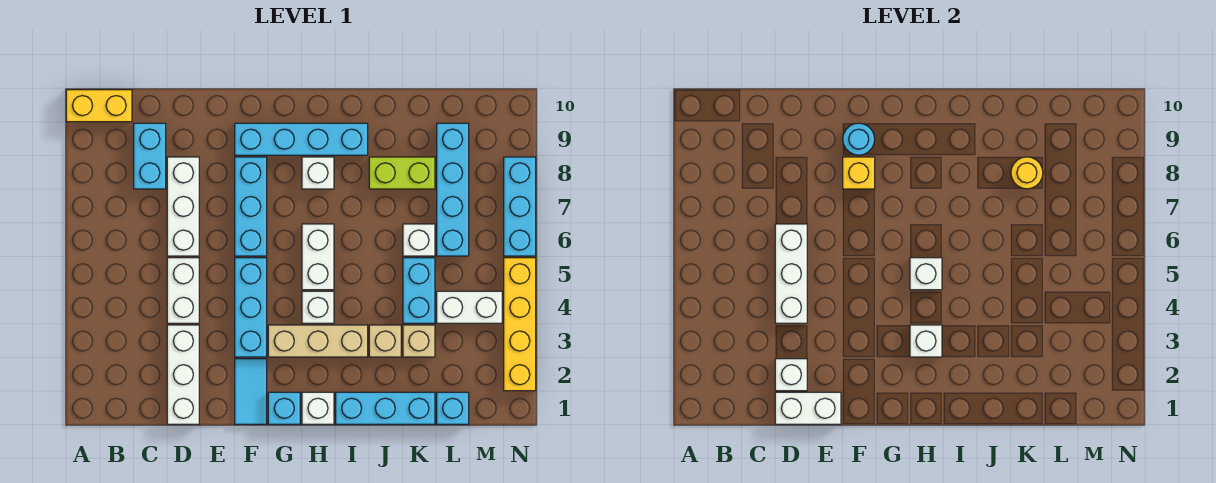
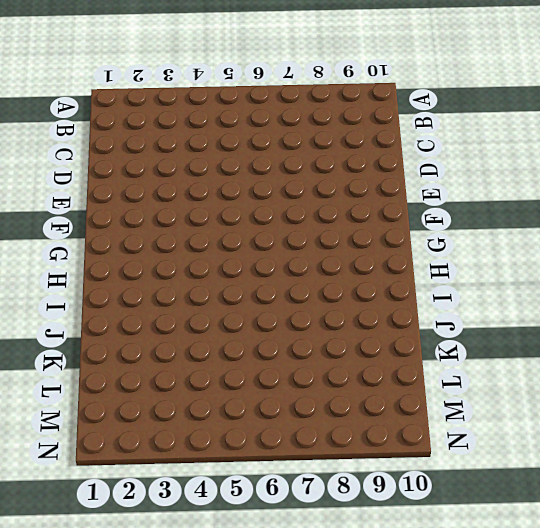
none -> yellow brick A10:B10 level 1
none -> cyan brick C8:C9 level 1
none -> white brick D1:D3 level 1
none -> white brick D4:D5 level 1

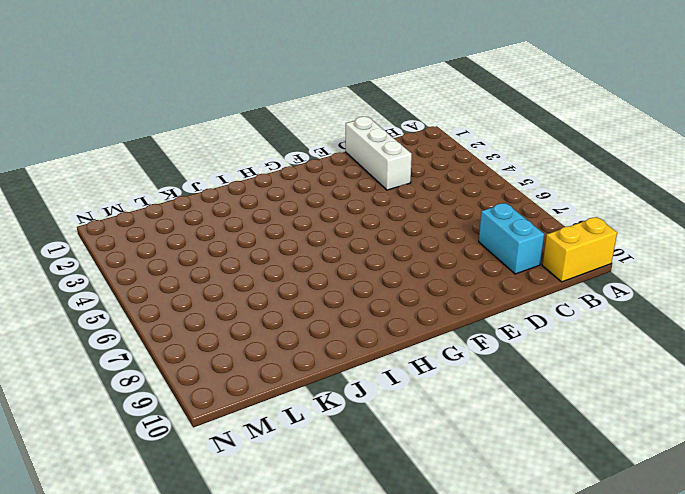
none -> white brick D4:D5 level 1
none -> white brick D6:D8 level 1
none -> cyan tile F1:F2 level 1
none -> cyan brick F3:F5 level 1

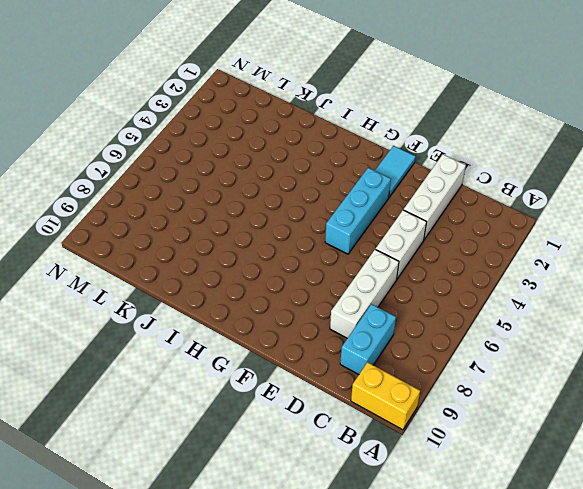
none -> cyan brick F6:F8 level 1
none -> cyan brick F9:I9 level 1
none -> cyan brick G1 level 1
none -> tan brick G3:I3 level 1

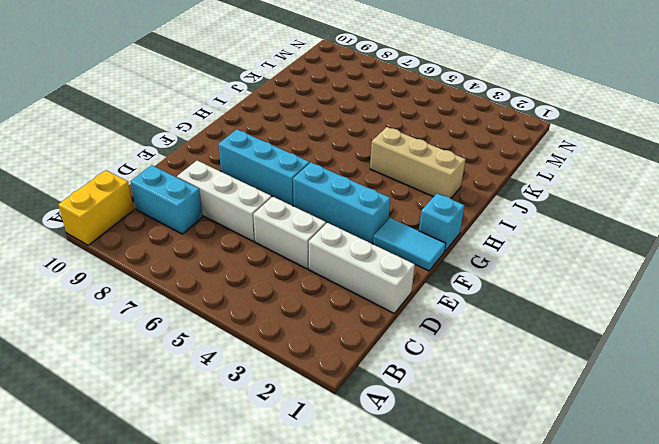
tan brick I2:I4 level 1 -> tan brick G3:I3 level 1
none -> cyan brick F9:I9 level 1
none -> white brick H1 level 1
none -> white brick H4 level 1
none -> white brick H5:H6 level 1

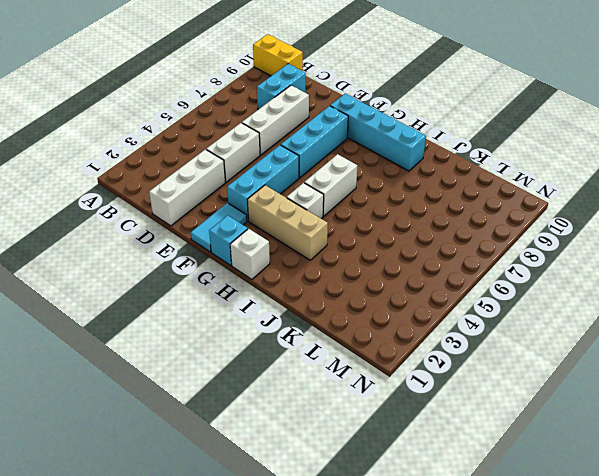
none -> white brick H8 level 1
none -> cyan brick I1:K1 level 1
none -> tan brick J3 level 1
none -> lime brick J8:K8 level 1

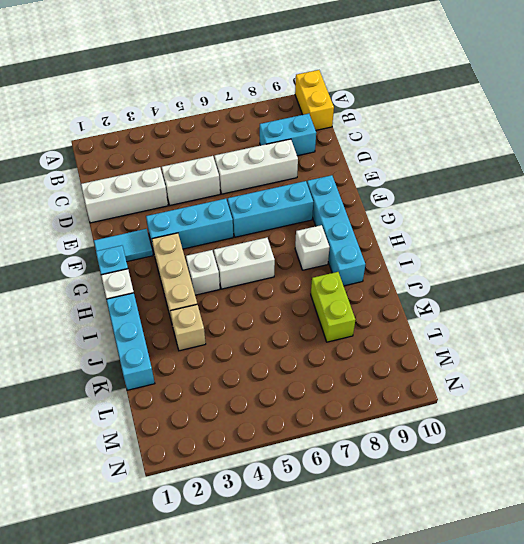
none -> tan brick K3 level 1
none -> cyan brick K4:K5 level 1
none -> white brick K6 level 1
none -> cyan brick L1 level 1

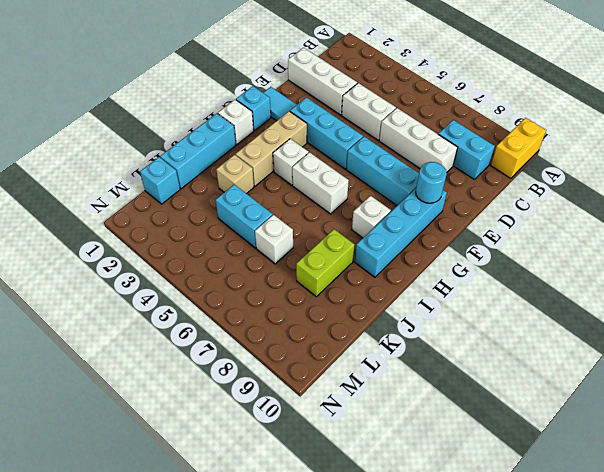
none -> tan brick K3 level 1
none -> white brick L4:M4 level 1
none -> cyan brick L6:L9 level 1
none -> yellow brick N2:N5 level 1

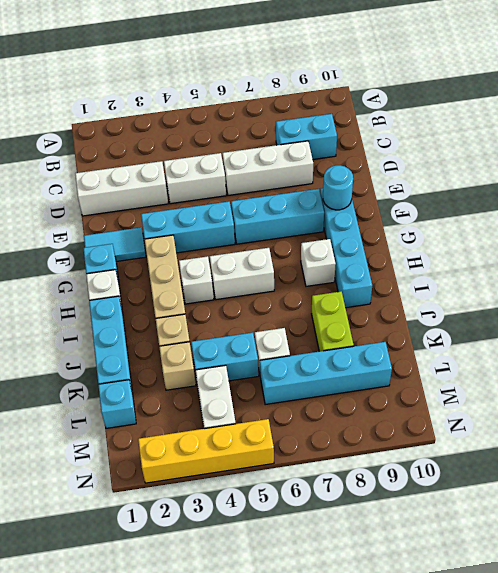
none -> yellow brick A10:B10 level 1
none -> cyan brick N6:N8 level 1
none -> white brick D1:E1 level 2
none -> white brick D2 level 2

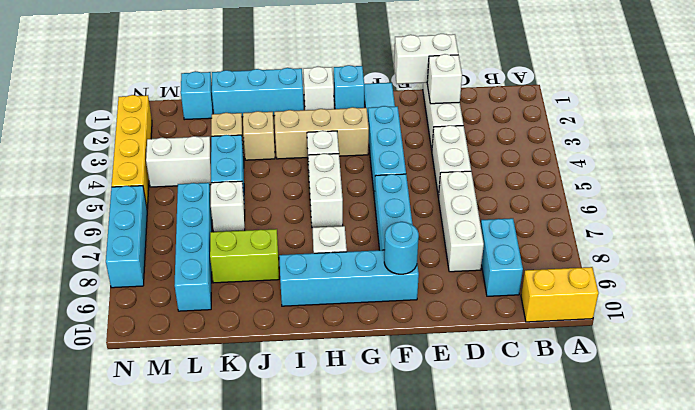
none -> white brick D4:D6 level 2
none -> yellow brick F8 level 2
none -> white brick H3 level 2
none -> white brick H5 level 2

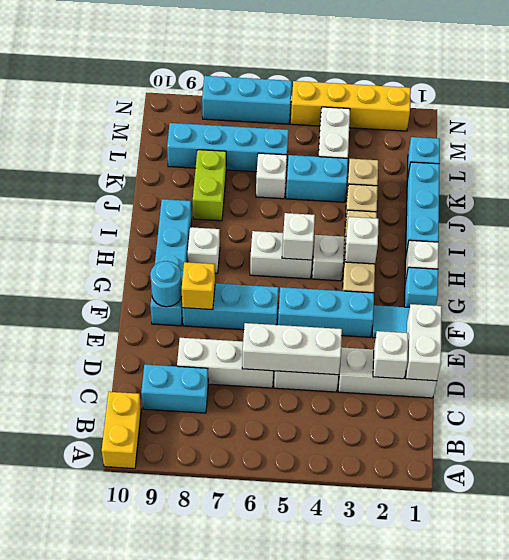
none -> yellow round brick K8 level 2

